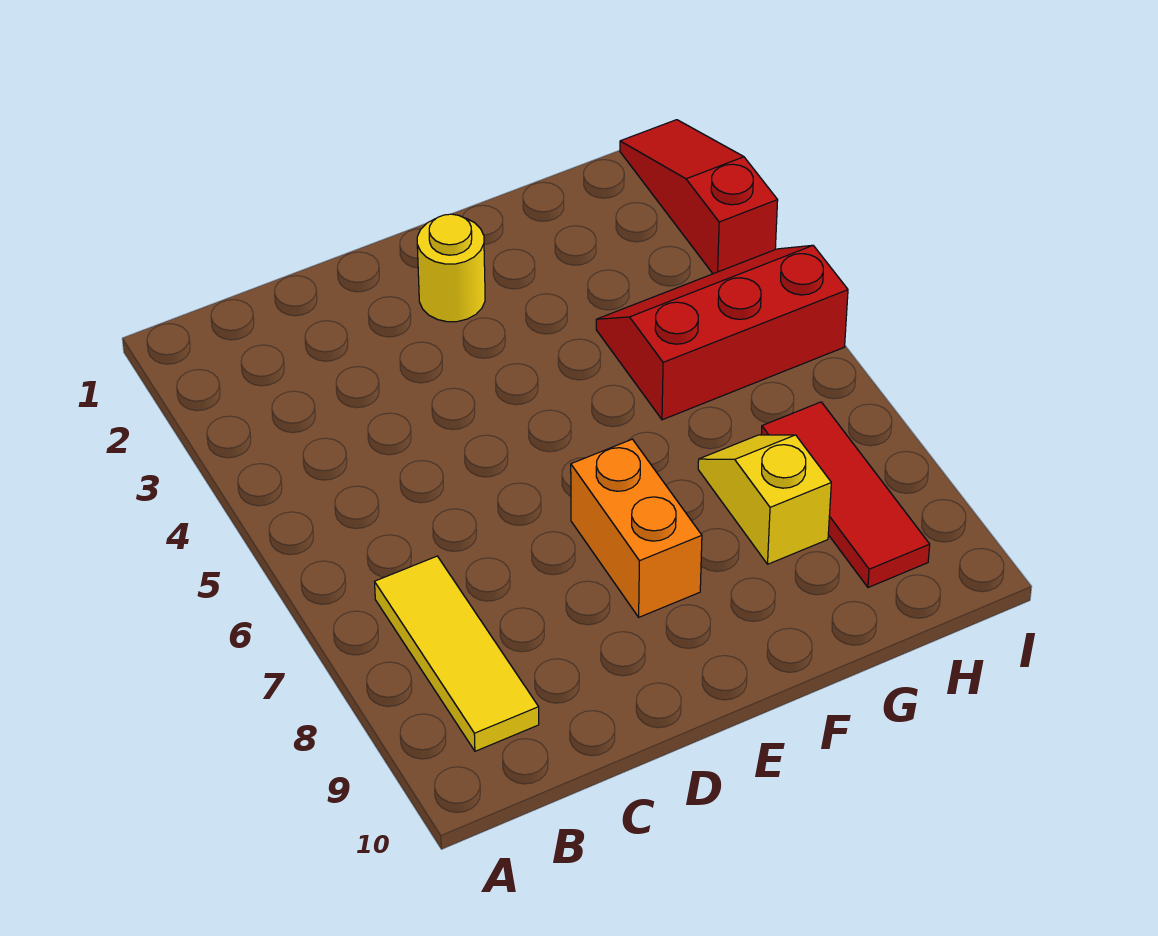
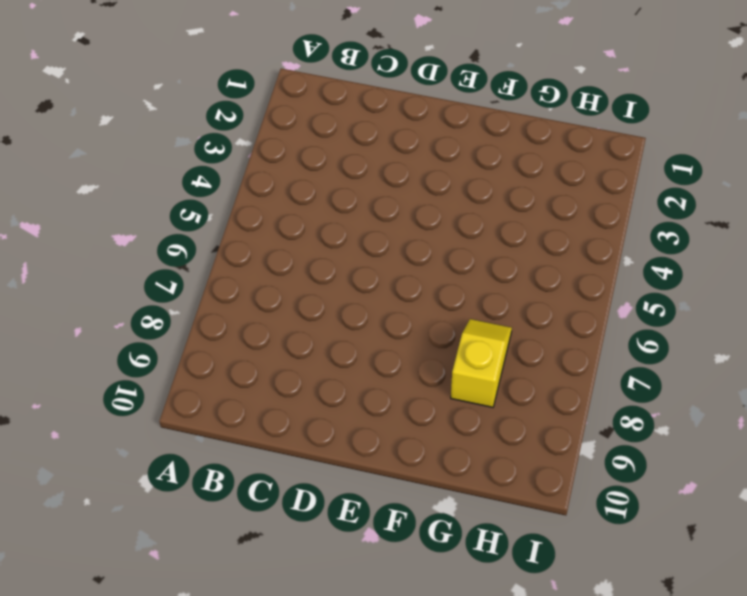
none -> yellow tile B7:B9 level 1
none -> yellow round brick E2 level 1

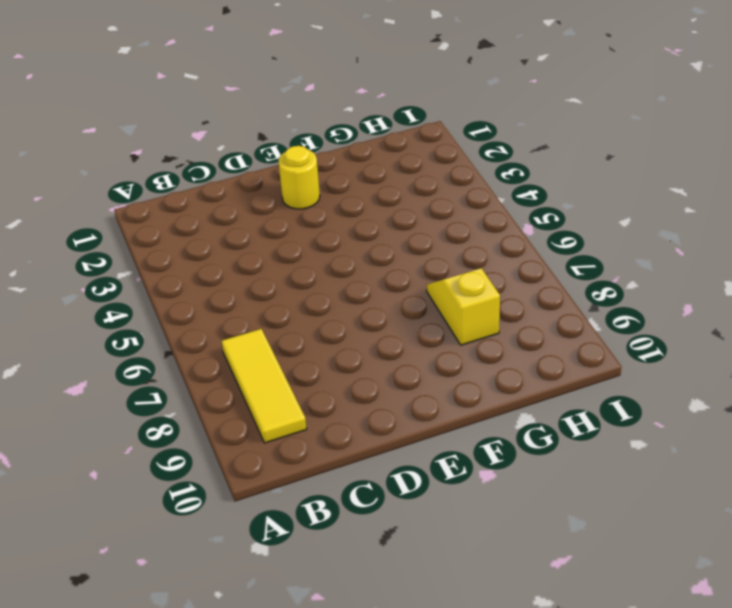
none -> orange brick E7:E8 level 1
none -> red slope G4:I5 level 1 top 5

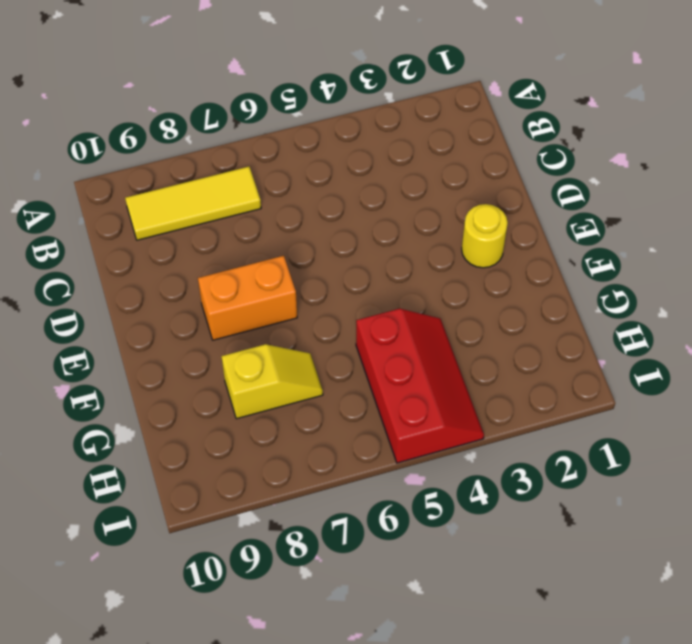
none -> red tile H7:H9 level 1
none -> red slope I1:I3 level 1 top 3

